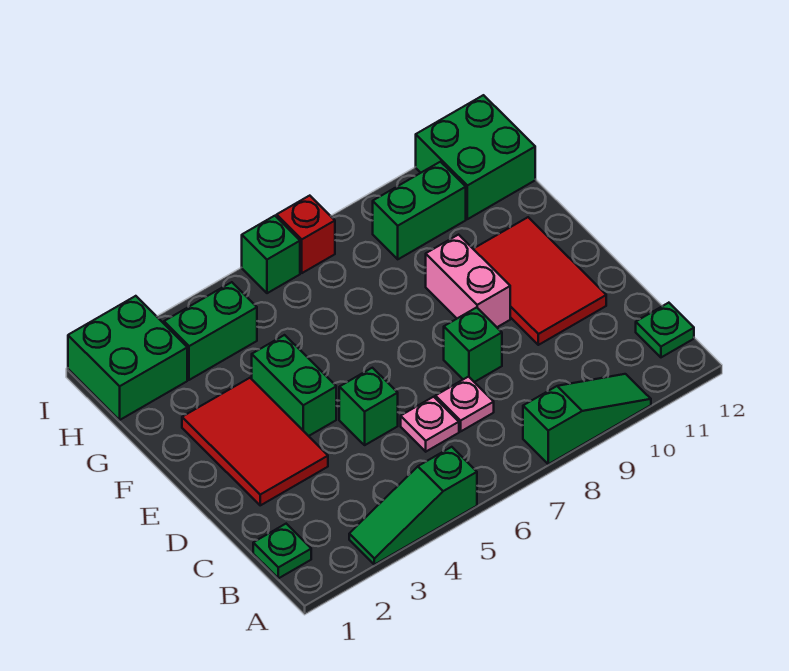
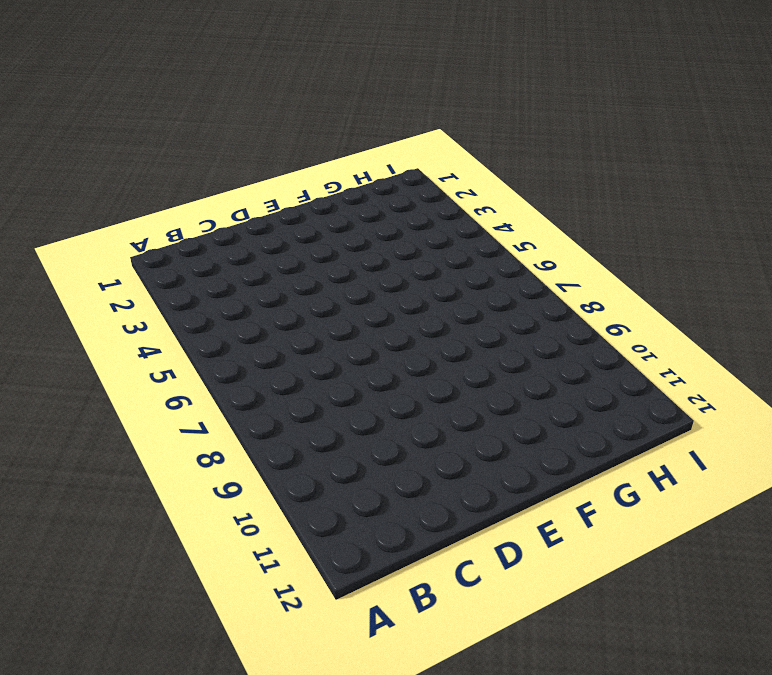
none -> green slope A3:A5 level 1 top 5
none -> green slope A8:A10 level 1 top 8
none -> green plate B1 level 1

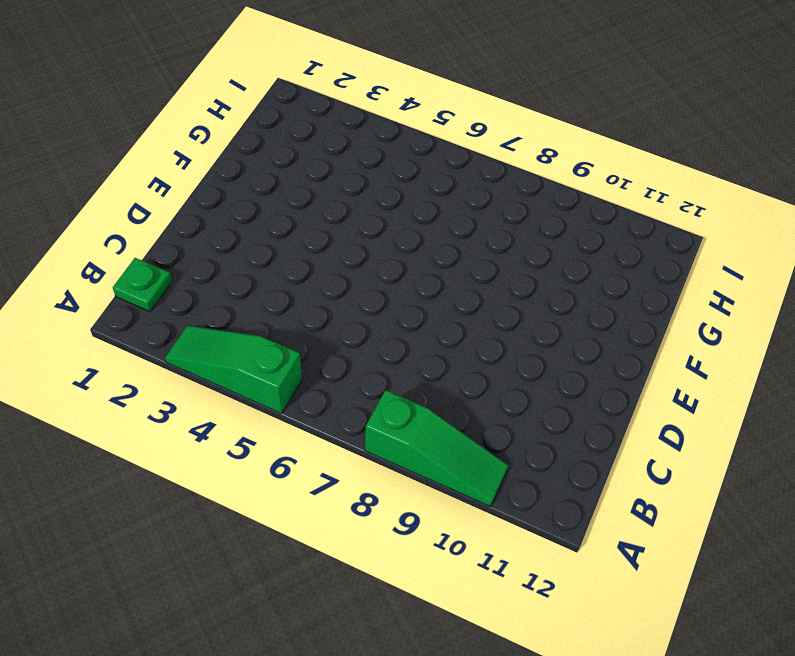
none -> green plate B12 level 1
none -> pink plate C6 level 1
none -> pink plate C7 level 1

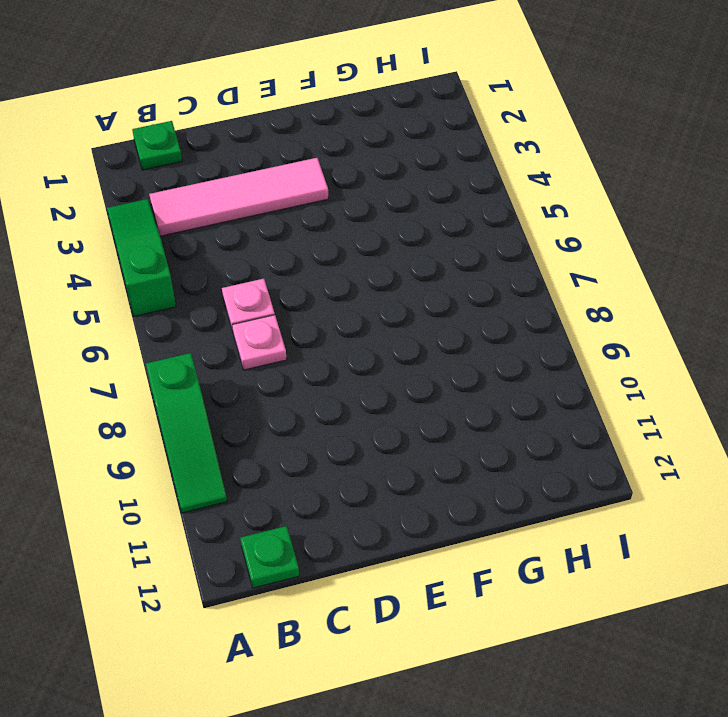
pink tile B3:E3 level 1 -> red tile D2:F3 level 1
none -> green brick D5 level 1
none -> green brick D8 level 1
none -> red tile D10:F11 level 1

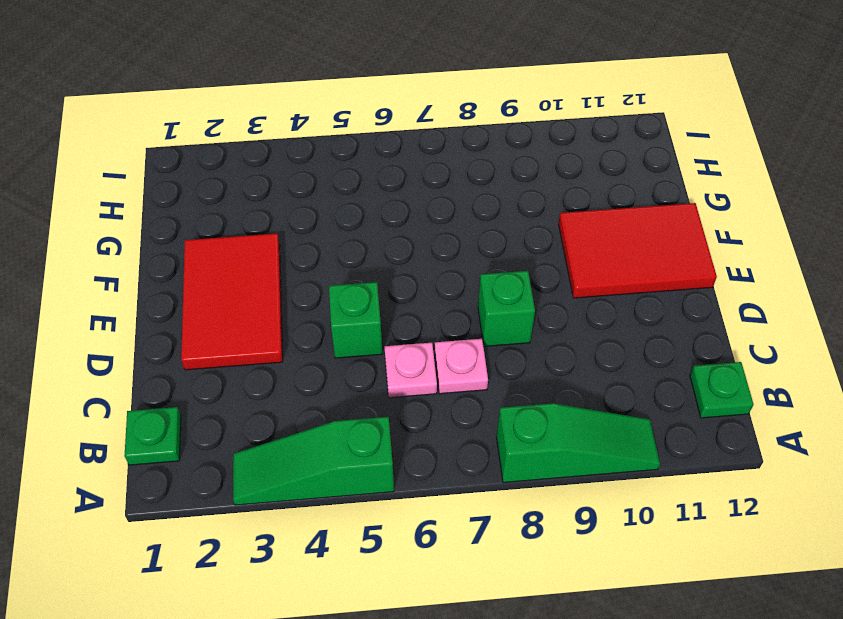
red tile E10:F12 level 1 -> red tile D10:F11 level 1
none -> green brick E4:F4 level 1
none -> pink brick E9:F9 level 1
none -> green brick H1:I2 level 1

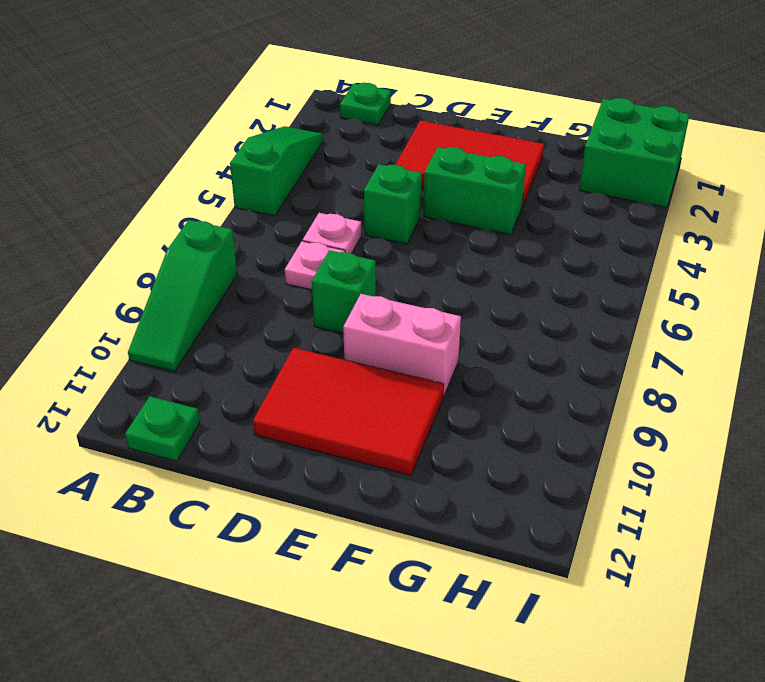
none -> green brick H3:H4 level 1
none -> green brick H9:H10 level 1
none -> green brick H11:I12 level 1

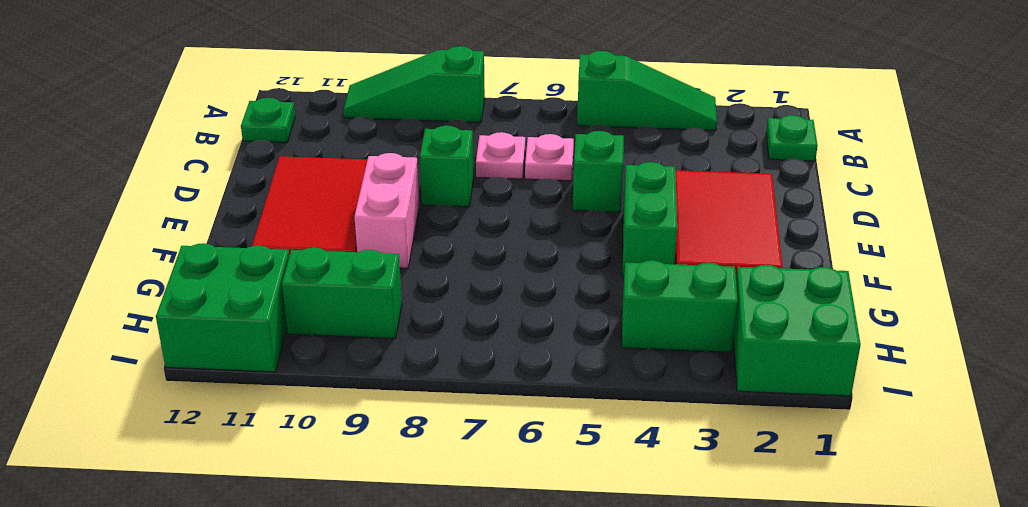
none -> green brick I6 level 1
none -> red brick I7 level 1

